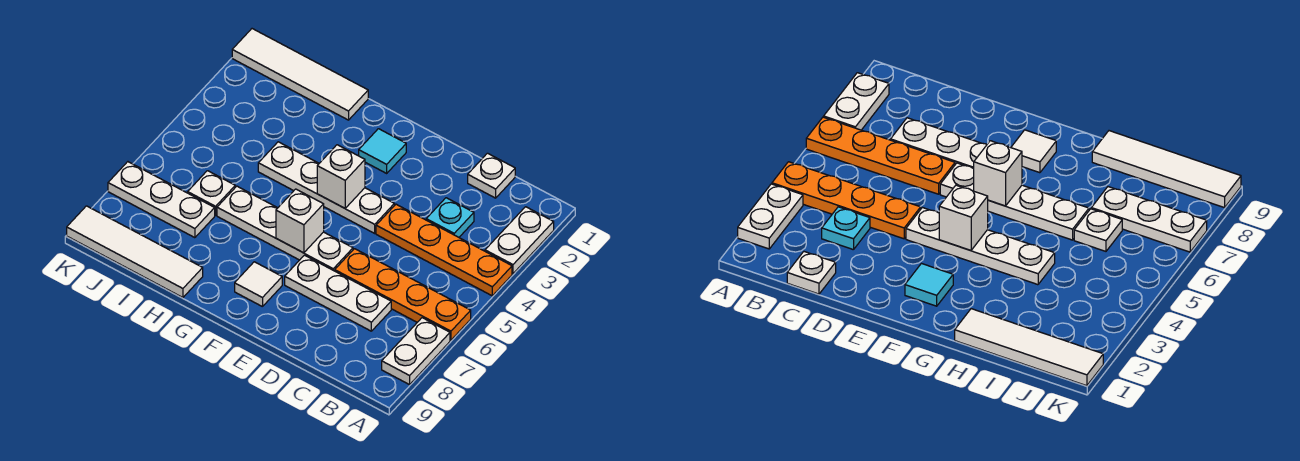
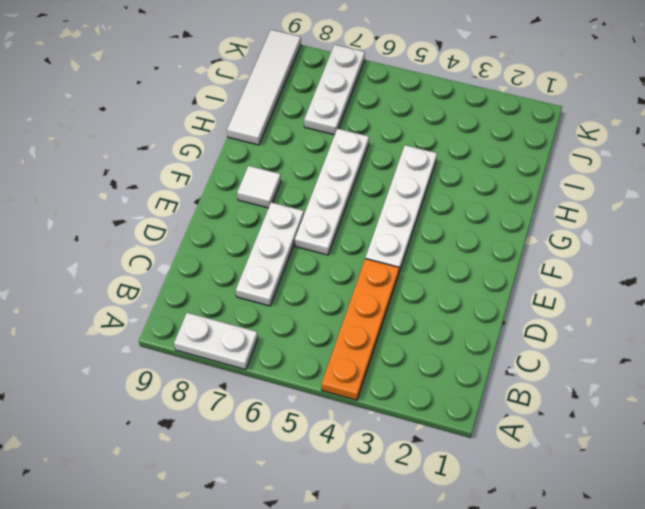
none -> white plate A2:A3 level 1
none -> orange plate A6:D6 level 1
none -> white plate C1 level 1

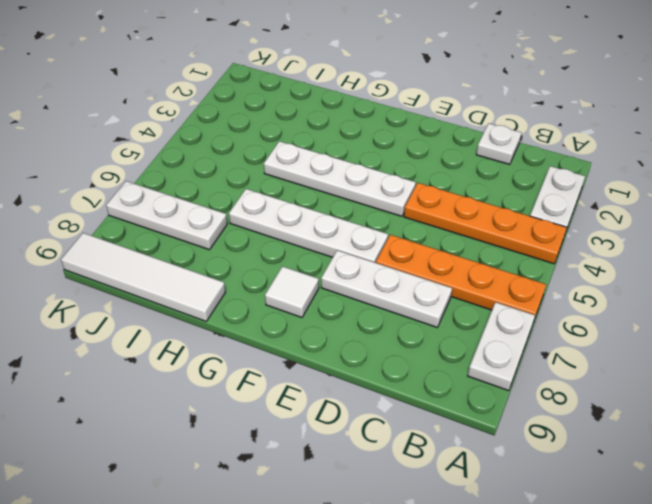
none -> cyan plate C3 level 1
none -> cyan tile F2 level 1
none -> white tile H1:K1 level 1

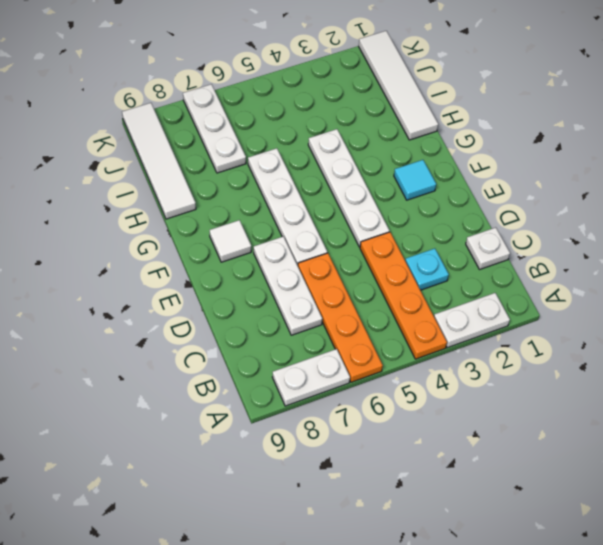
none -> white plate I6 level 1
none -> white brick F4 level 2
none -> white brick F6 level 2

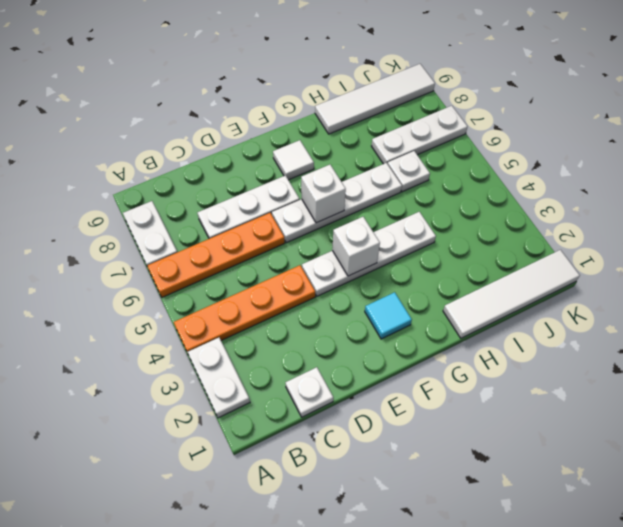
none -> cyan plate C3 level 1

